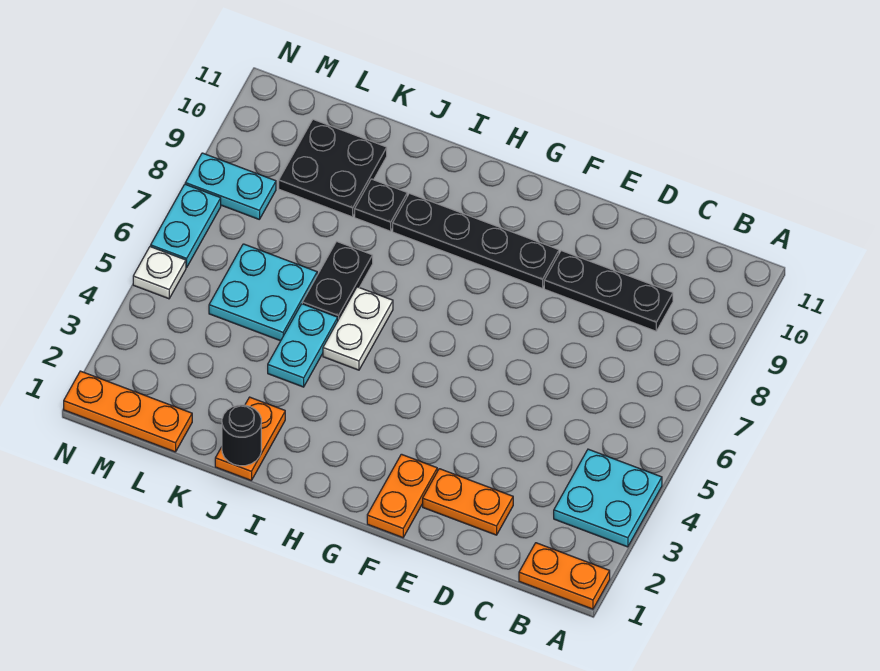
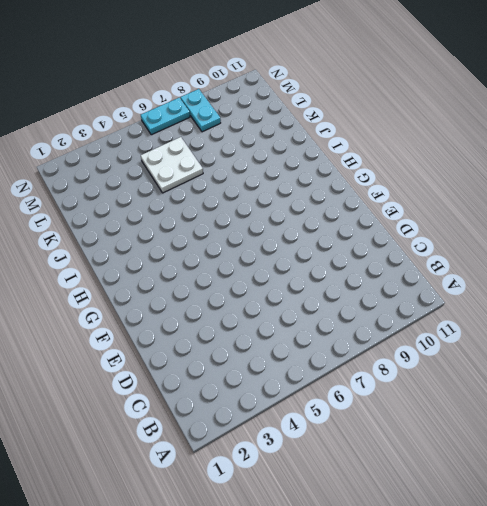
white plate K5:L6 level 1 -> cyan plate K5:L6 level 1
none -> orange plate A1:B1 level 1
none -> cyan plate A3:B4 level 1
none -> black plate C9:E9 level 1

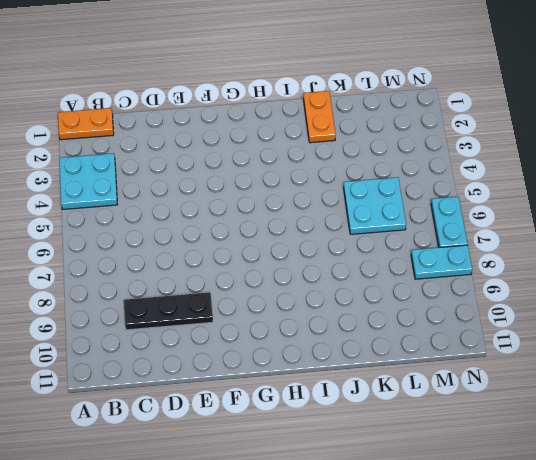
none -> orange plate D2:E2 level 1
none -> orange plate F1:F2 level 1
none -> black plate F9:I9 level 1

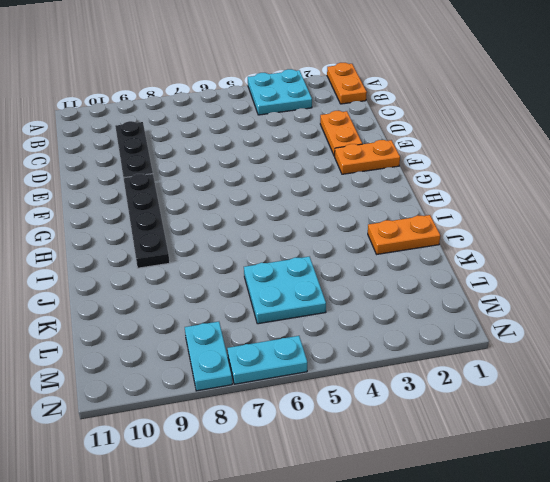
none -> white plate I5:I6 level 1
none -> cyan plate J4:J5 level 1
none -> black plate J6:J7 level 1

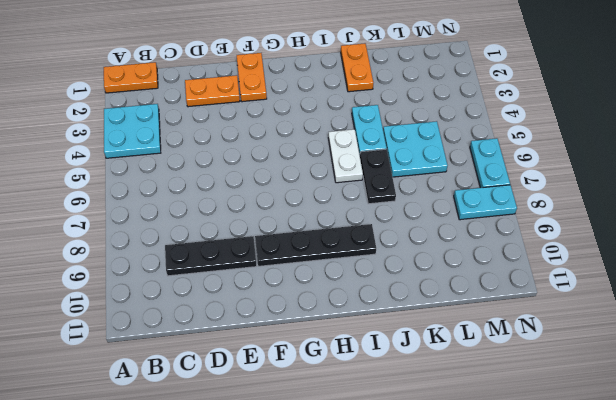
none -> black plate J9 level 1
none -> black plate K9:L10 level 1
none -> orange plate L1:N1 level 1

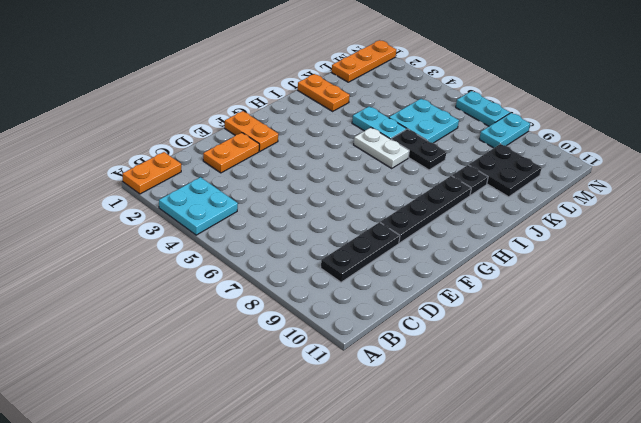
none -> white plate N5 level 1
none -> black round brick J1 level 2

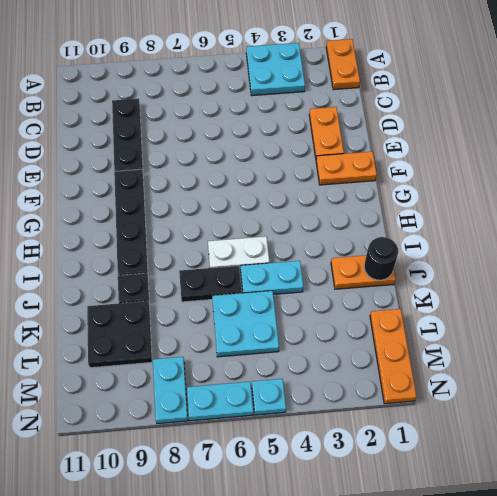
cyan plate N5 level 1 -> white plate N5 level 1

